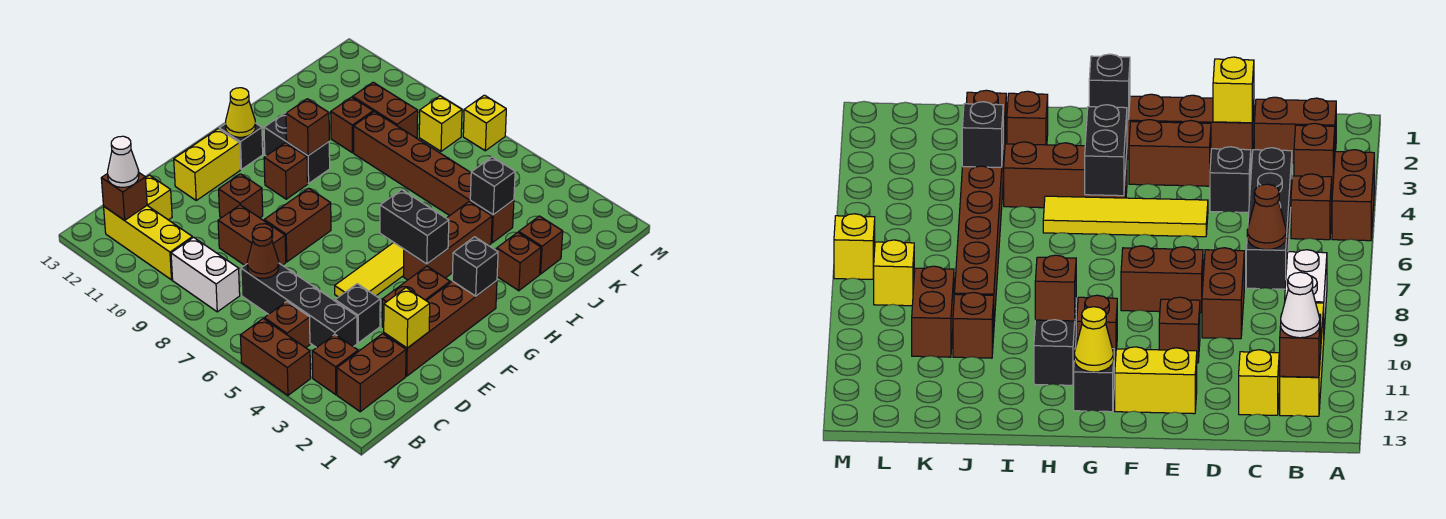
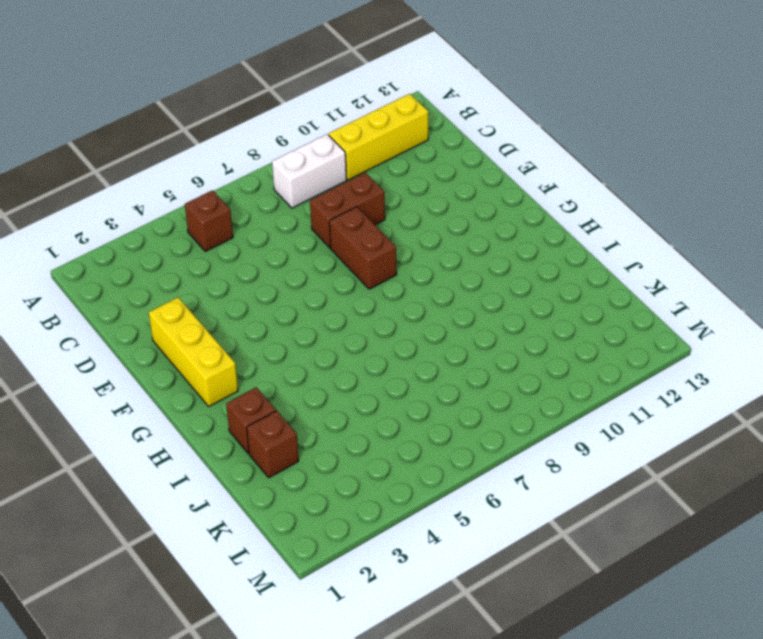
yellow brick E2:G2 level 1 -> brown brick D2:G2 level 1
none -> brown brick A4:A5 level 1
none -> brown brick B2:C2 level 1
none -> brown brick B3 level 1
none -> black brick C4:C7 level 1

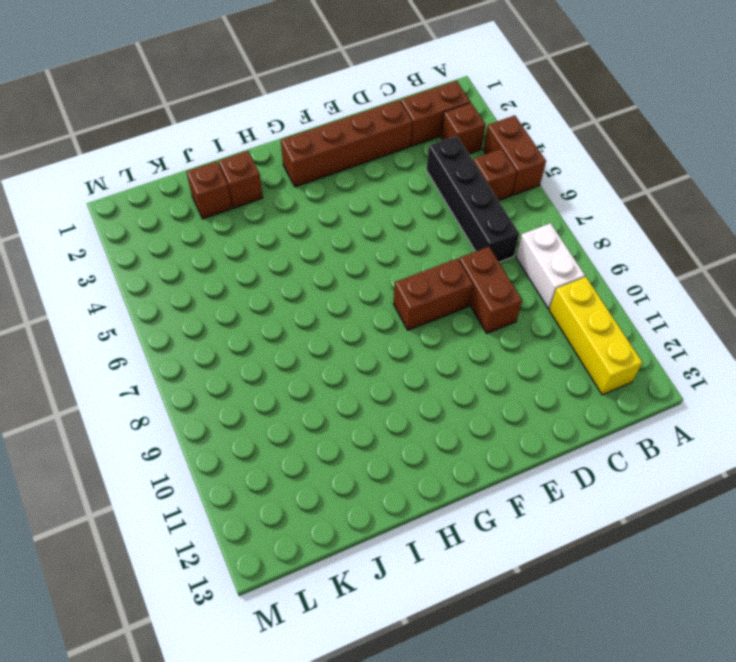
none -> yellow brick C12 level 1
none -> black brick D4 level 1
none -> brown brick E3:F3 level 1
none -> yellow tile E5:H5 level 1

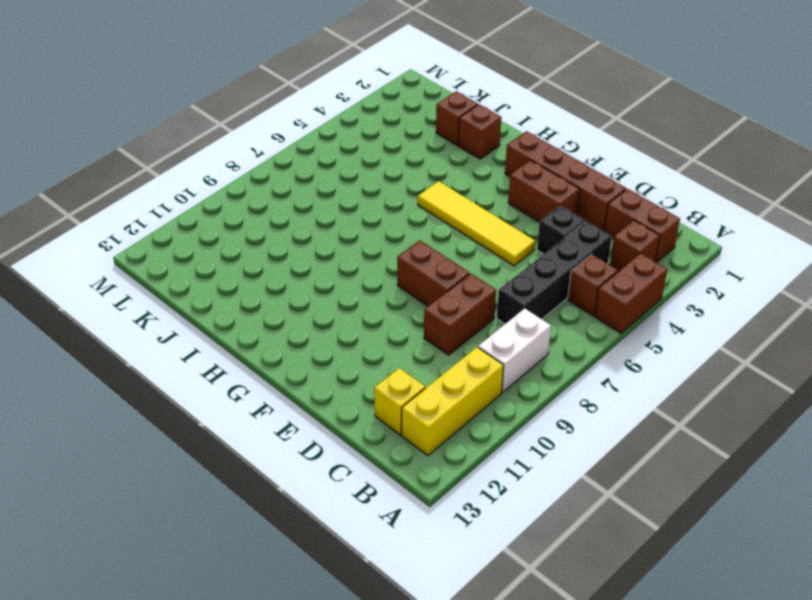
none -> brown brick E10 level 1
none -> yellow brick E12:F12 level 1
none -> brown brick G4:I4 level 1
none -> brown brick G10 level 1

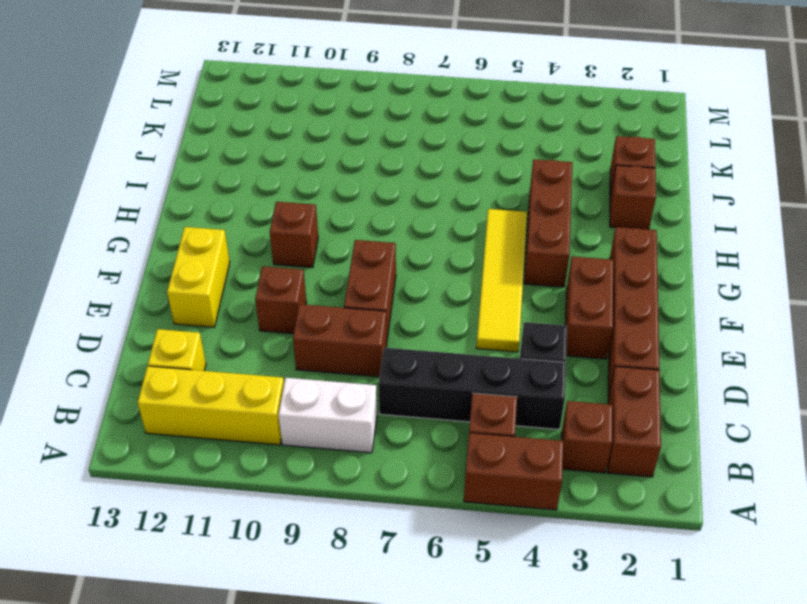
none -> black brick G12 level 1
none -> black brick H10:H11 level 1
none -> brown brick J4:J9 level 1
none -> brown brick J10 level 1

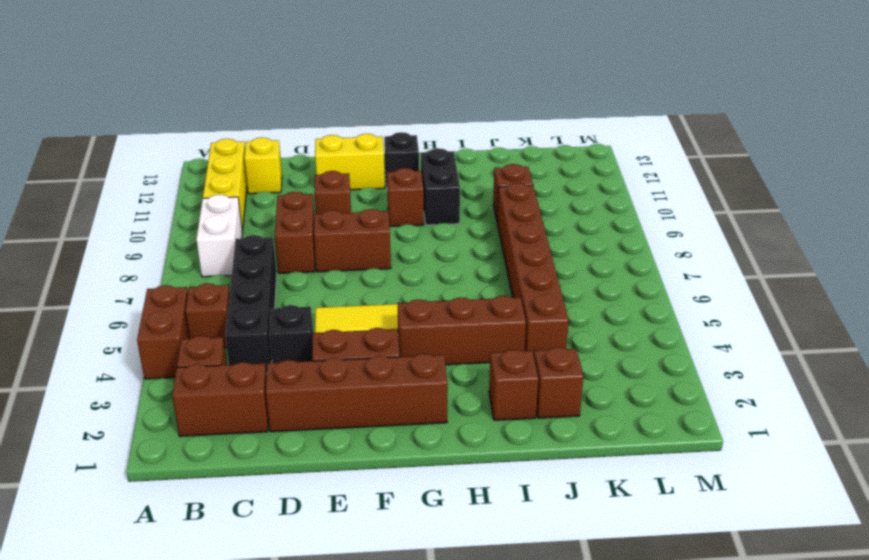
none -> brown brick K9:K10 level 1
none -> yellow brick L8 level 1
none -> yellow brick M7 level 1
none -> brown brick B12 level 2

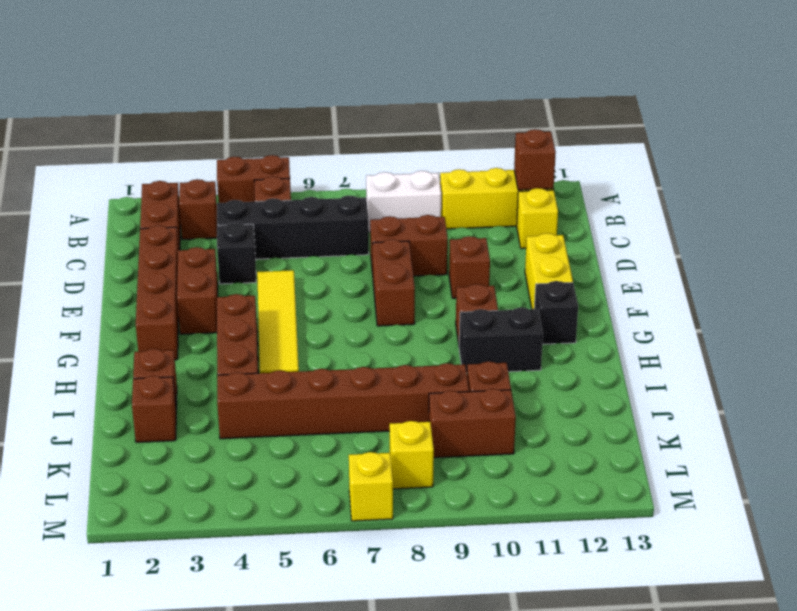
none -> brown cone C7 level 2
none -> yellow brick D2 level 2
none -> black brick G2 level 2
none -> black brick G4:G5 level 2

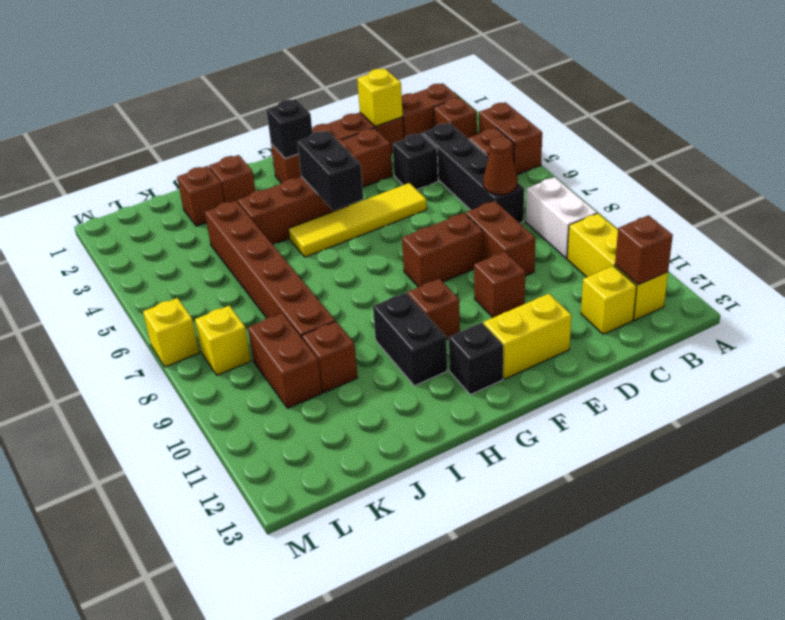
none -> yellow cone G12 level 2
none -> brown brick H10 level 2
none -> black brick J4 level 2
none -> white cone B12 level 3

